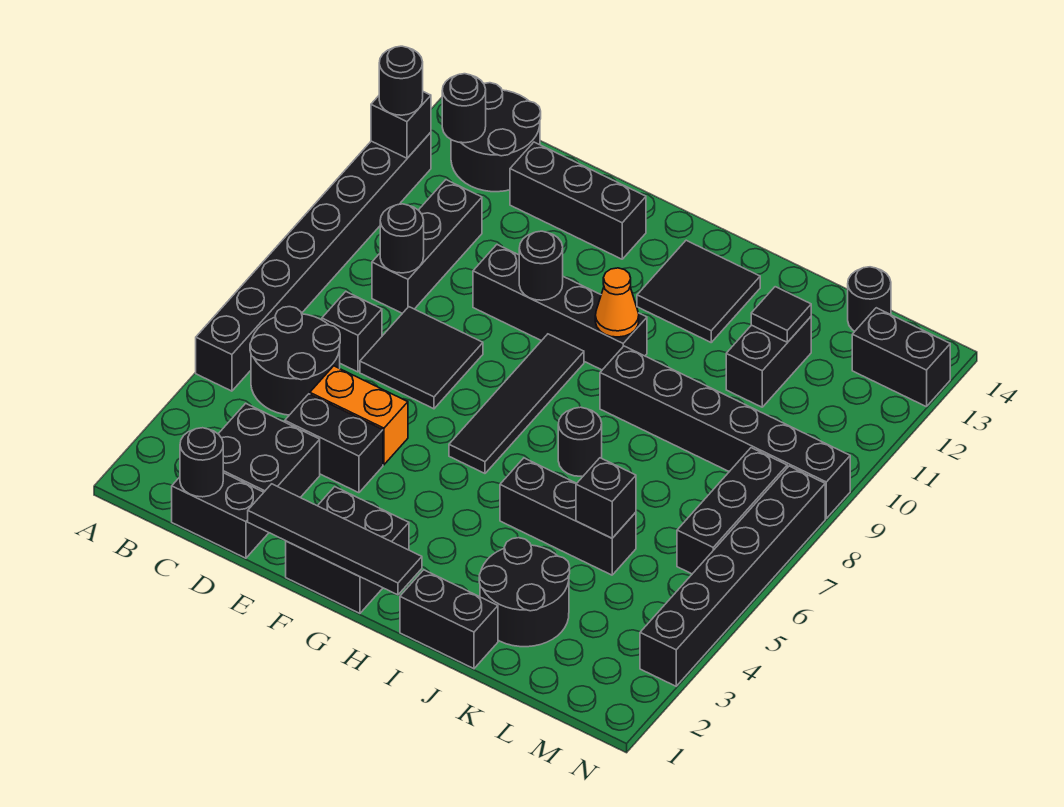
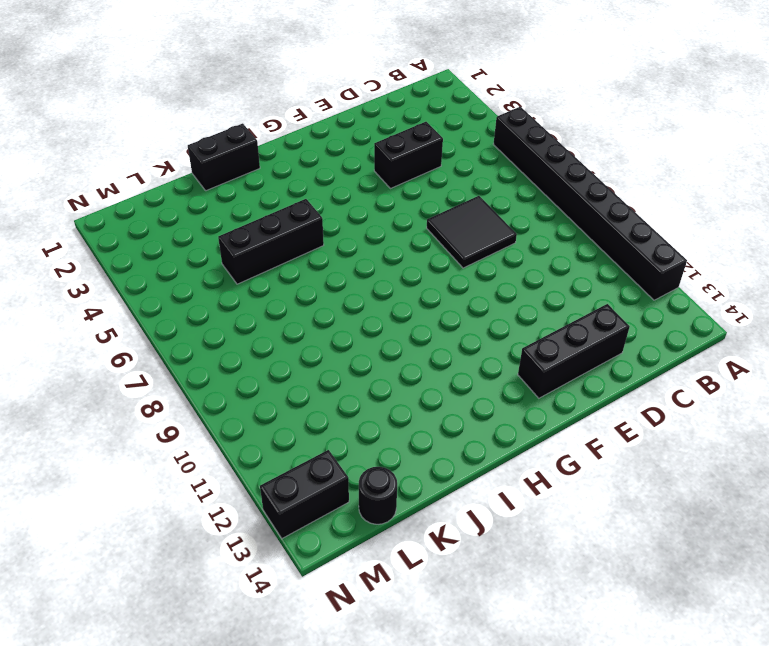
none -> black round brick B5:C6 level 1
none -> black round brick B13:C14 level 1
none -> black brick C1:D1 level 1
none -> black brick C2:D3 level 1

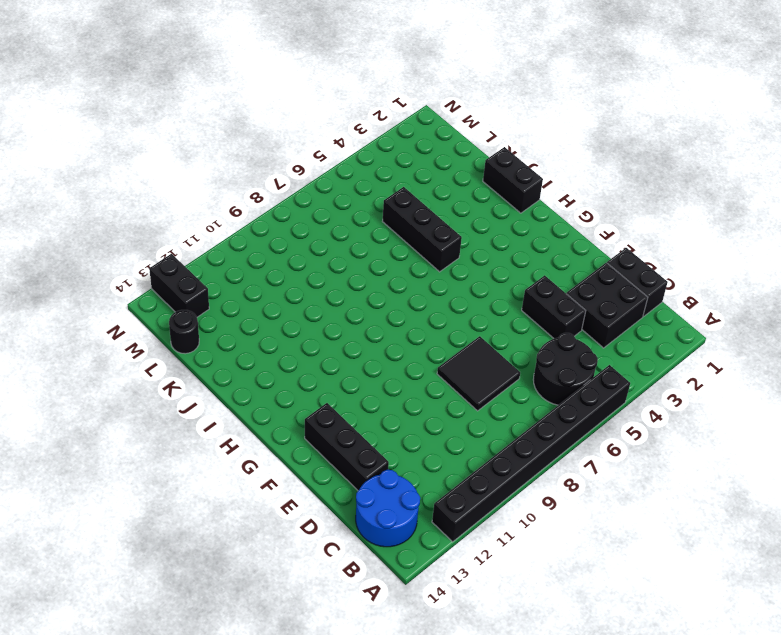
blue round brick B13:C14 level 1 -> black round brick B13:C14 level 1
none -> black brick C7 level 1
none -> black brick C9:C11 level 1
none -> orange brick D5:E5 level 1
none -> black brick E10:H10 level 1

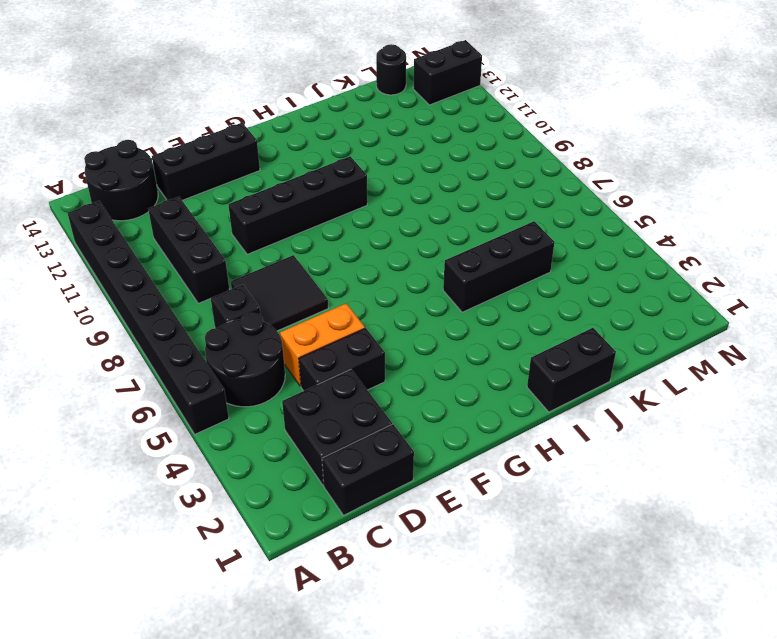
none -> black brick F1:G2 level 1
none -> black tile G6:G9 level 1
none -> black tile H12:I13 level 1
none -> black round brick I7 level 1

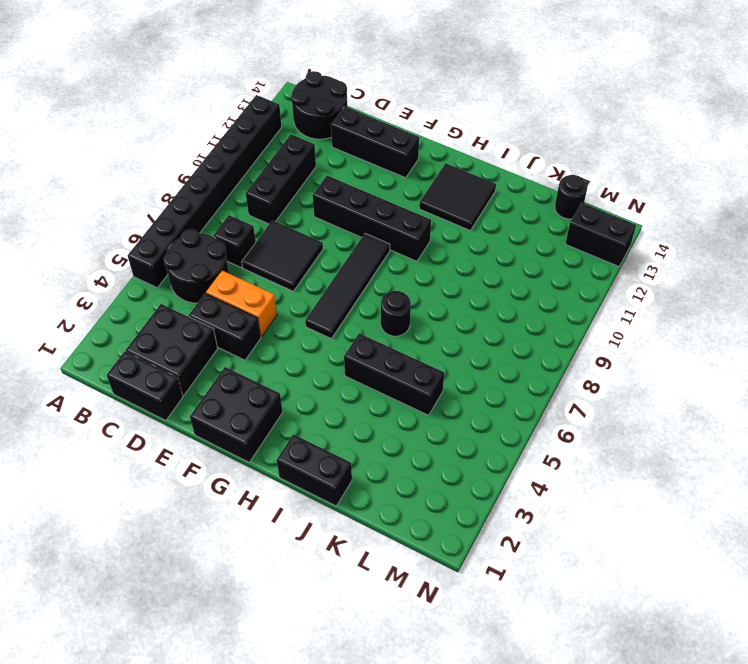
none -> black brick I9:N9 level 1
none -> black round brick J2:K3 level 1
none -> black brick K11:K12 level 1
none -> black brick M6:M8 level 1

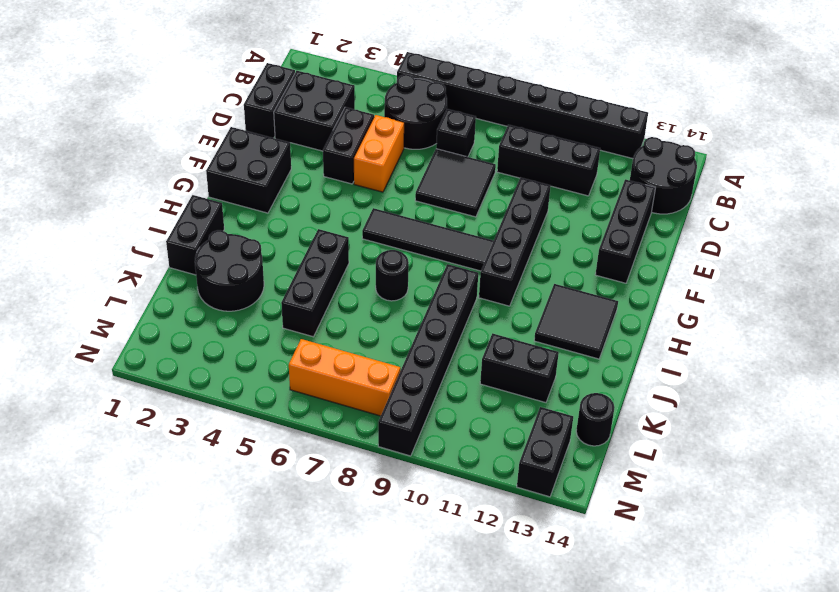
orange brick M6:M8 level 1 -> black brick M6:M8 level 1
none -> black brick N3:N8 level 1
none -> black brick A12 level 2
none -> black round brick B13 level 2
none -> black round brick C1 level 2

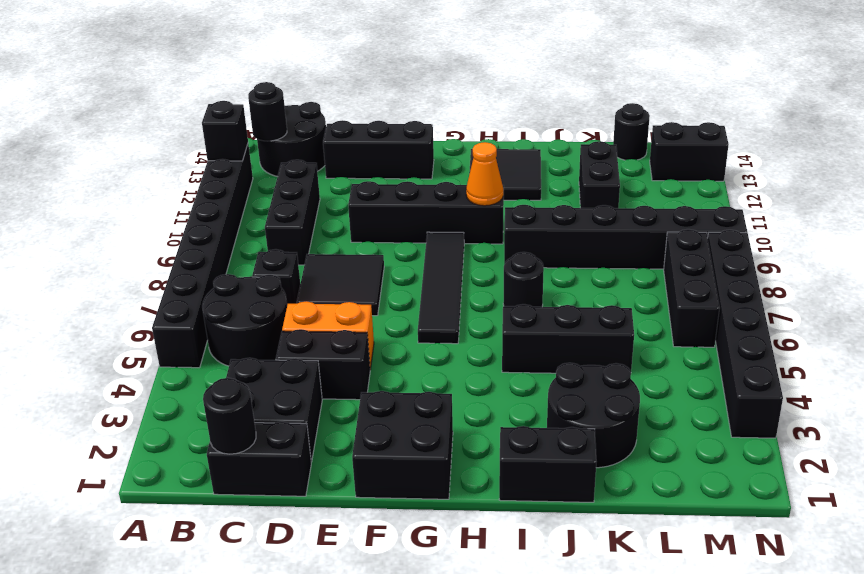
none -> black round brick C9 level 2
none -> black tile E1:H1 level 2
none -> black round brick F10 level 2
none -> black brick K5 level 2

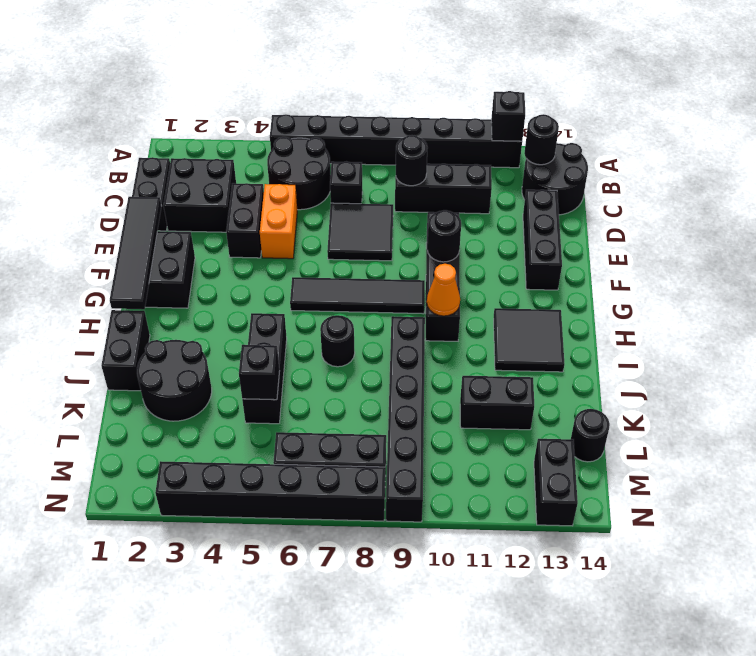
none -> black round brick C1 level 2
none -> black tile K12 level 2
none -> black round brick A12 level 3

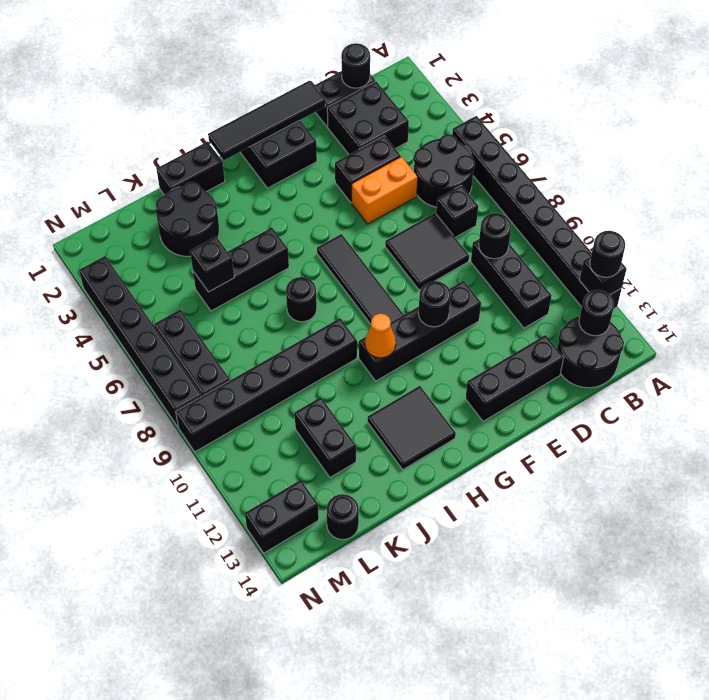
none -> black tile K12 level 2

